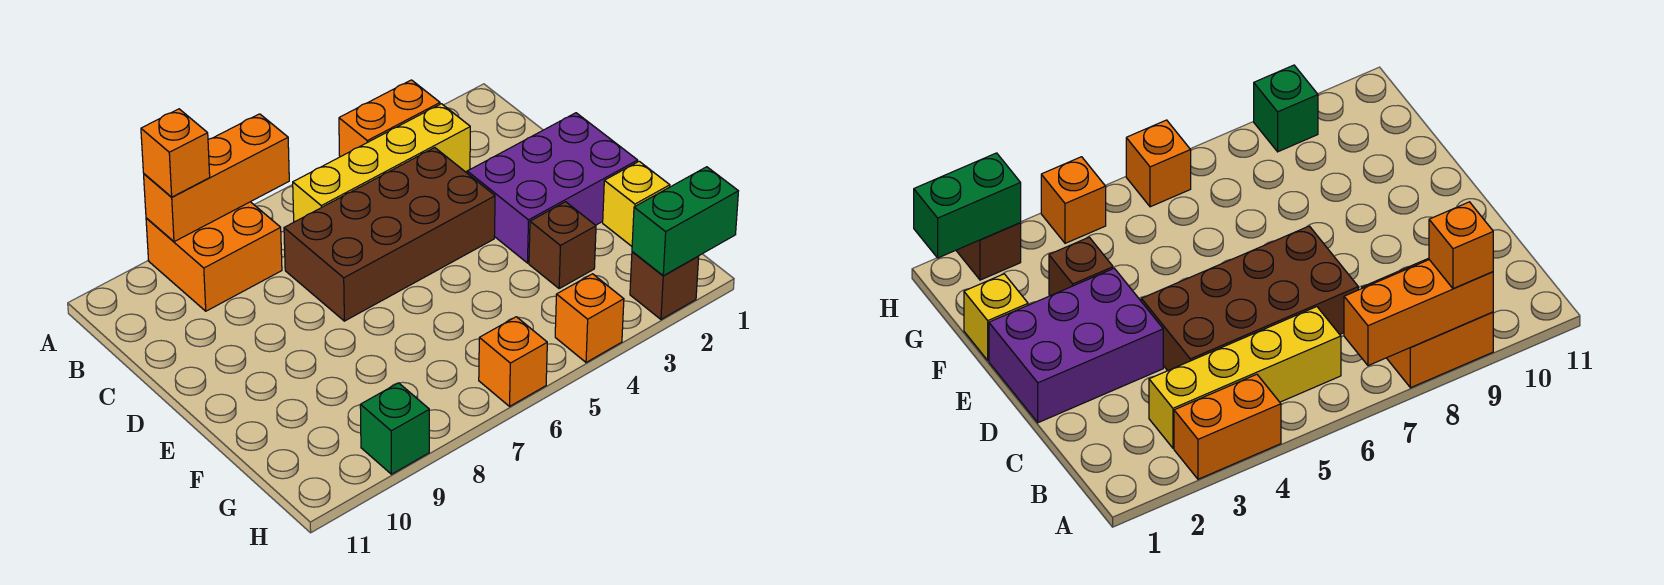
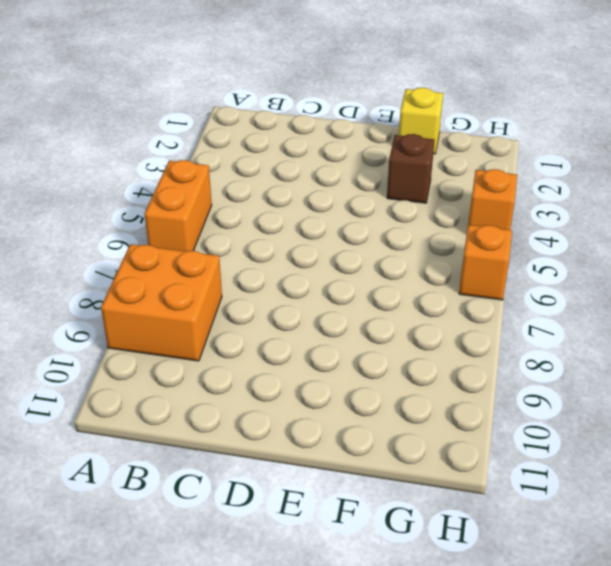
orange brick A5:A6 level 1 -> orange brick A3:A4 level 1
none -> yellow brick B3:B6 level 1
none -> brown brick C4:D7 level 1
none -> purple brick D1:E3 level 1

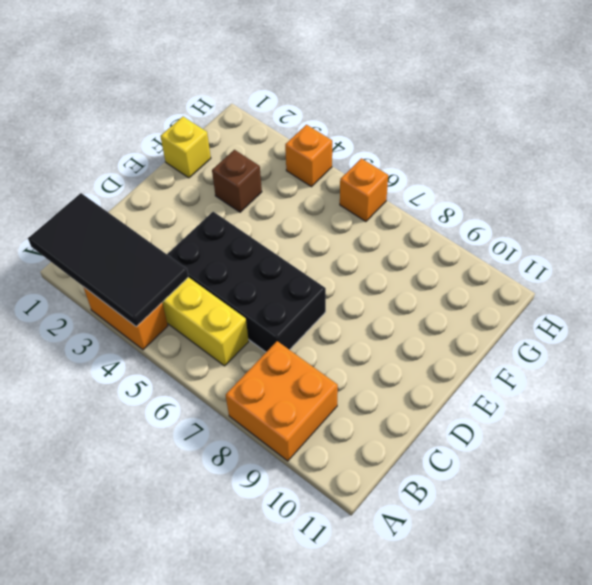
black tile A1:B4 level 2 -> none
black brick C4:D7 level 1 -> brown brick C4:D7 level 1
none -> purple brick D1:E3 level 1
none -> brown brick H2 level 1
none -> green brick H9 level 1

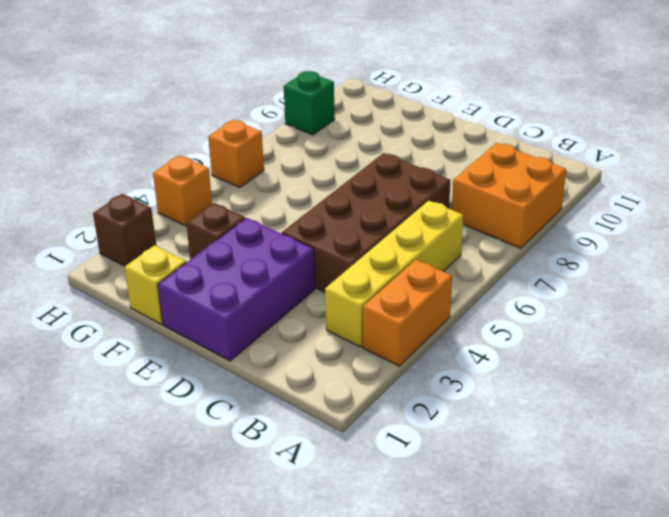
none -> orange brick A7:A9 level 2
none -> green brick H1:H2 level 2
none -> orange brick A9 level 3

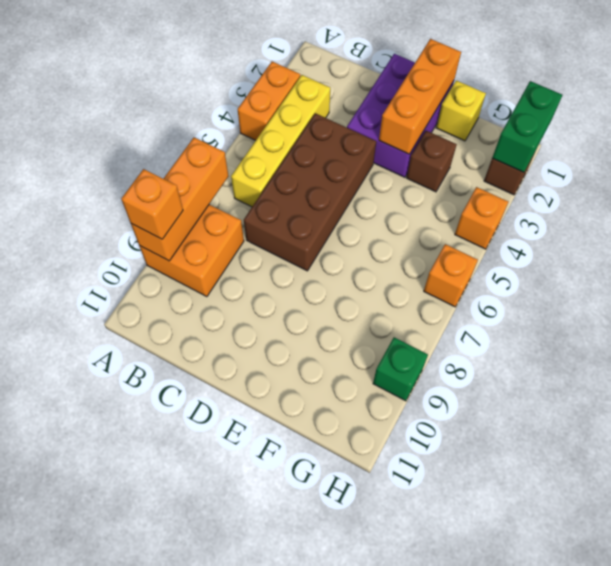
orange brick E1:E3 level 2 -> none

